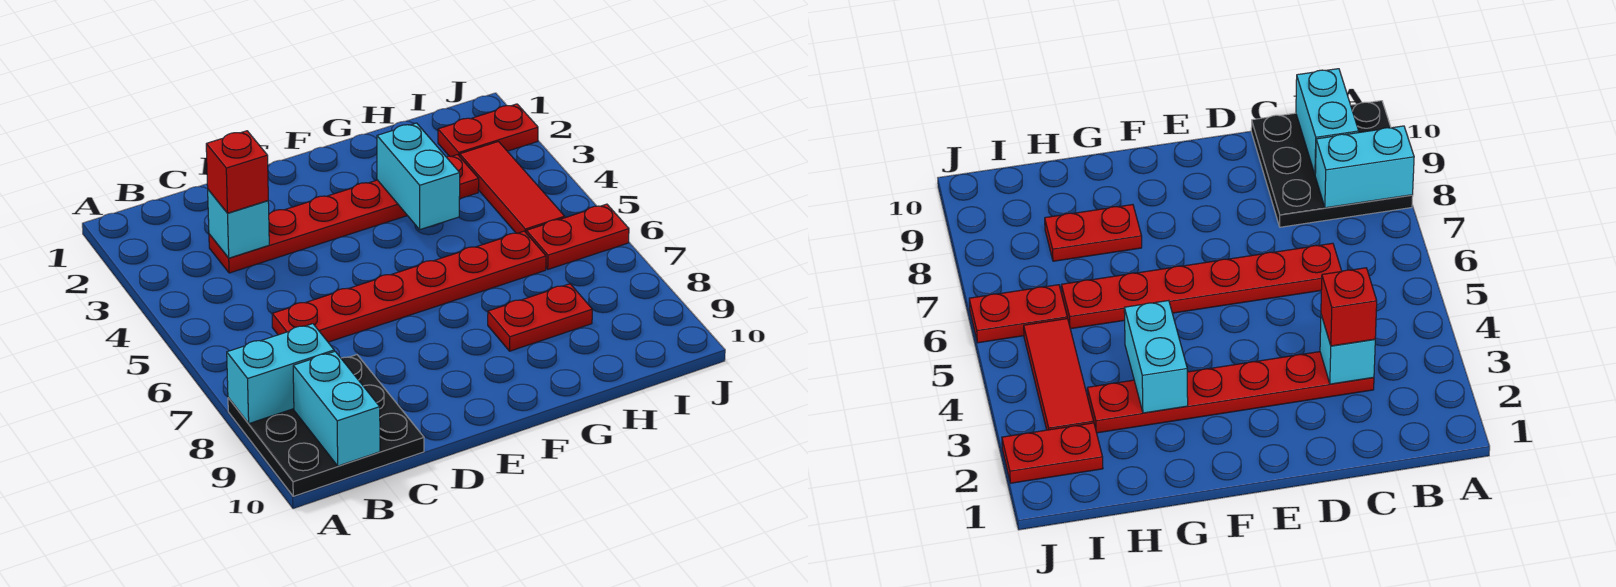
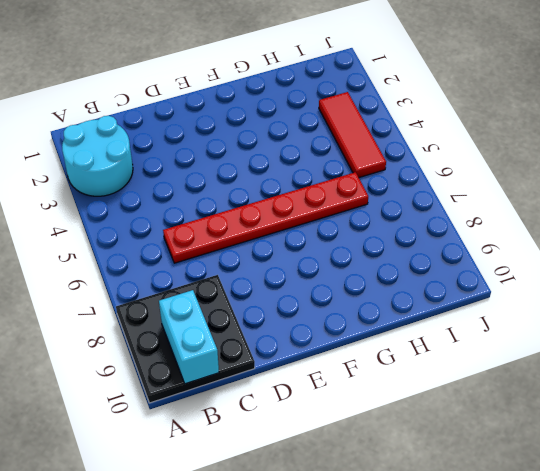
cyan round brick A2:B3 level 1 -> none
none -> red plate C3:H3 level 1
none -> red plate G8:H8 level 1
none -> red plate I2:J2 level 1

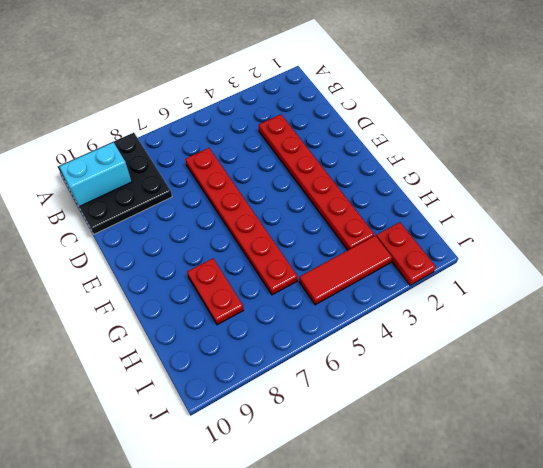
none -> red plate I6:J6 level 1
none -> cyan brick A8:B8 level 2
none -> cyan brick C3 level 2

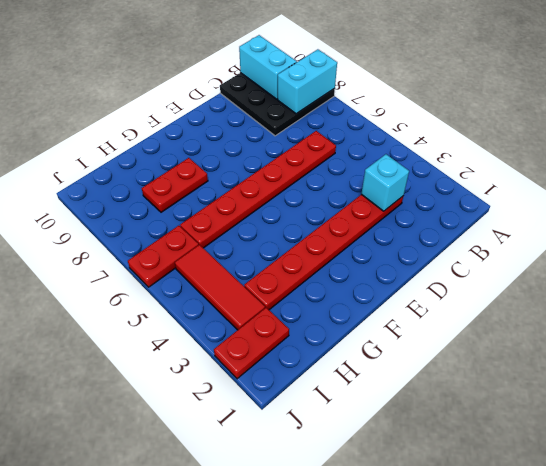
none -> cyan brick G3:G4 level 2
none -> red brick C3 level 3

